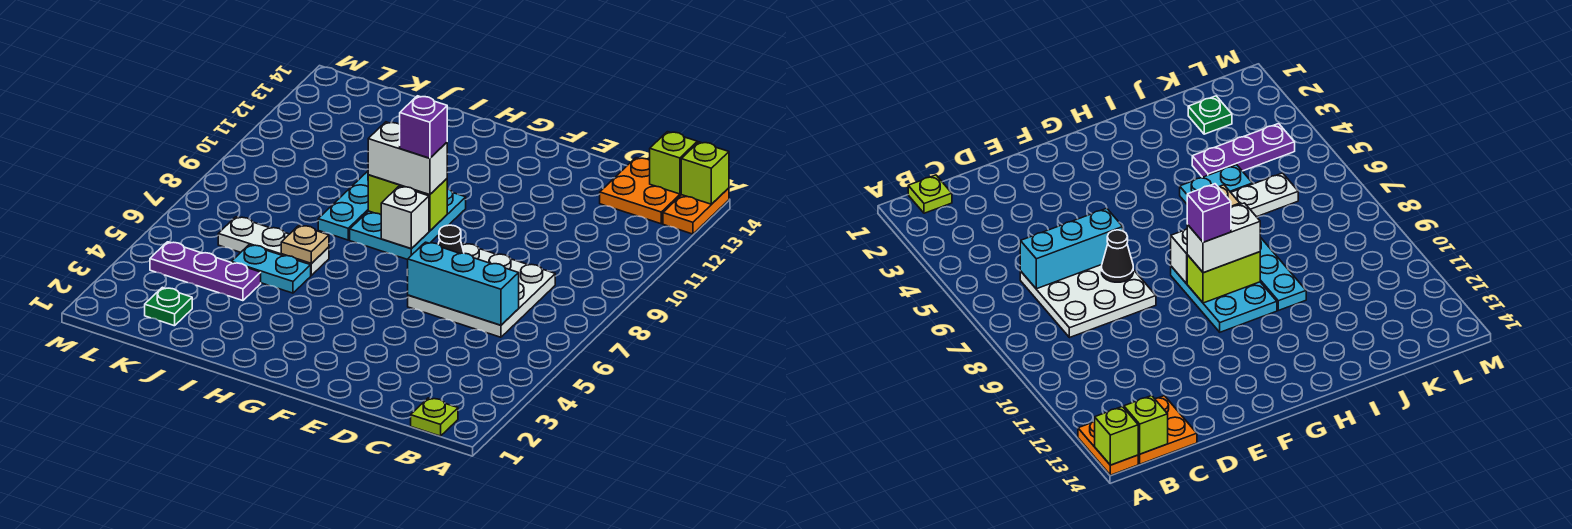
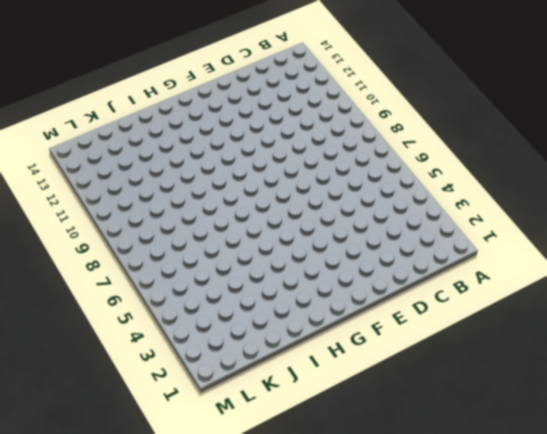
none -> orange plate A13:A14 level 1
none -> lime plate B1 level 1
none -> orange plate B13:C14 level 1

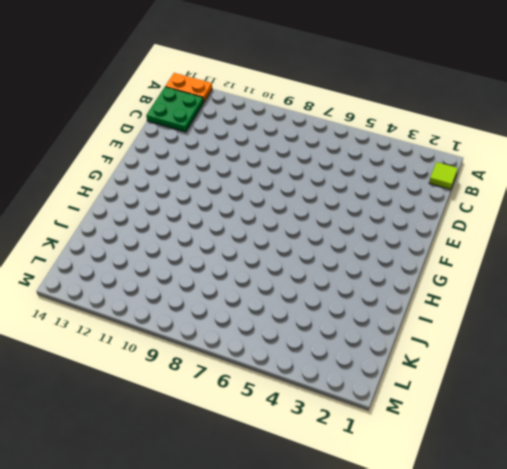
lime tile B1 level 1 -> lime plate B1 level 1
green plate B13:C14 level 1 -> orange plate B13:C14 level 1
none -> white plate C6:E8 level 1
none -> cyan plate G8:H10 level 1
none -> cyan plate I5:J5 level 1

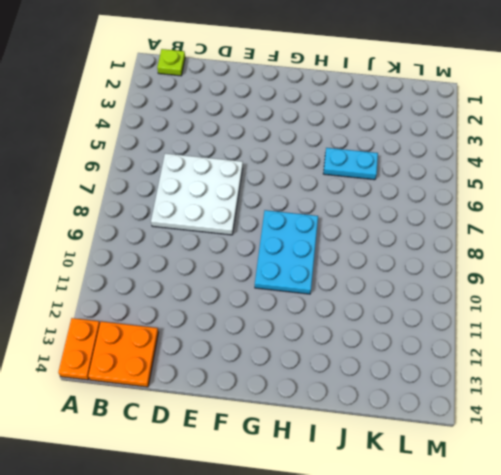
none -> white plate I6:K6 level 1
none -> cyan plate I8:I10 level 1
none -> purple plate J4:L4 level 1

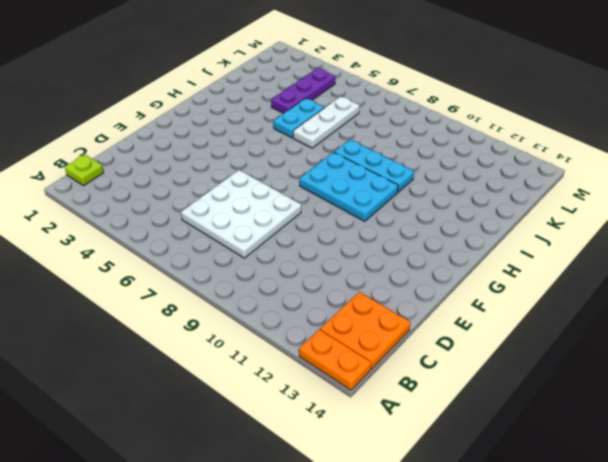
none -> green plate K2 level 1
none -> lime brick A14 level 2
none -> lime brick B14 level 2

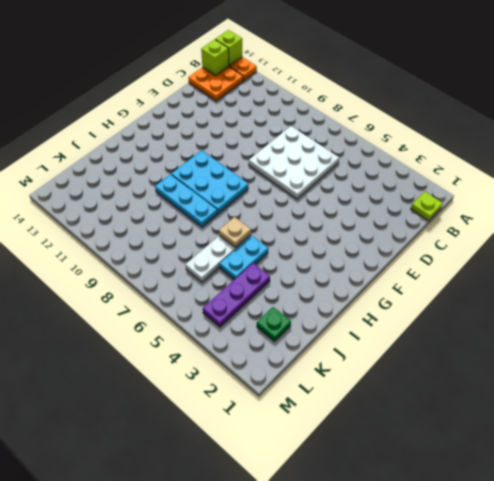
none -> cyan brick C6:E6 level 2
none -> black cone E7 level 2
none -> white brick G8 level 2

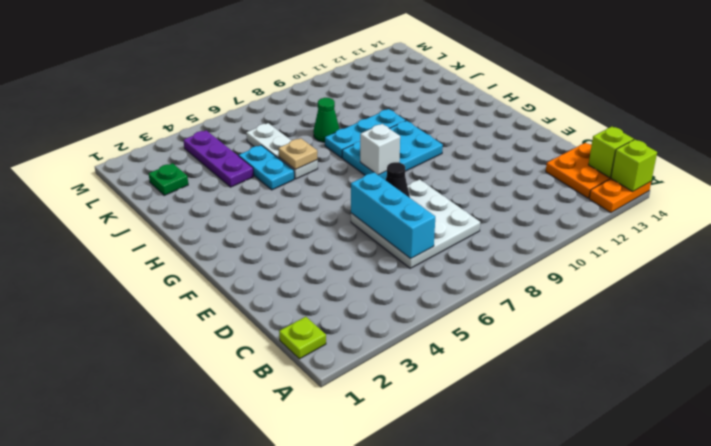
green cone J8 level 1 -> none
none -> lime brick G9:H9 level 2
none -> white brick G9:H9 level 3
none -> purple brick G9 level 4

